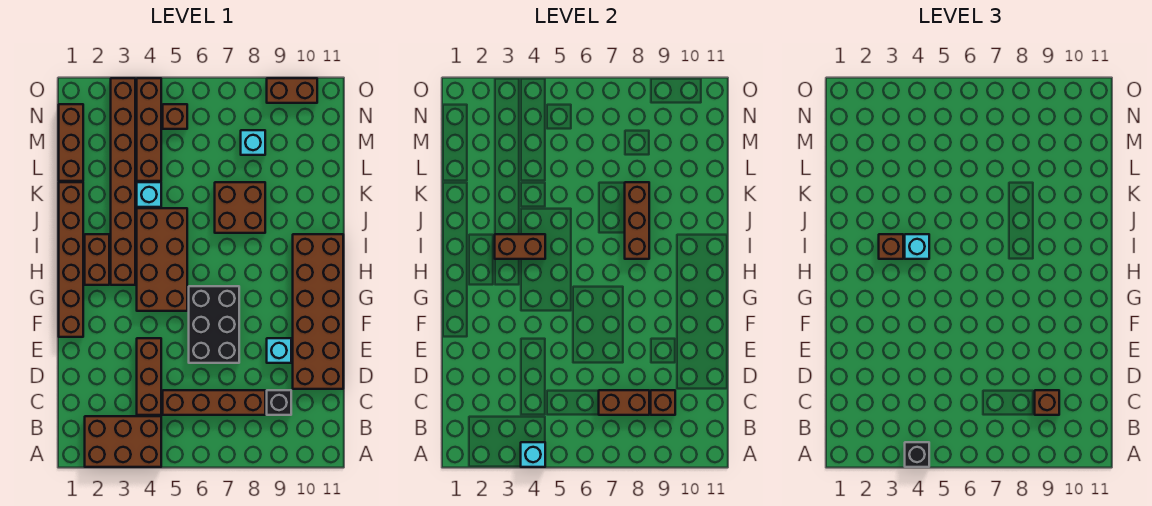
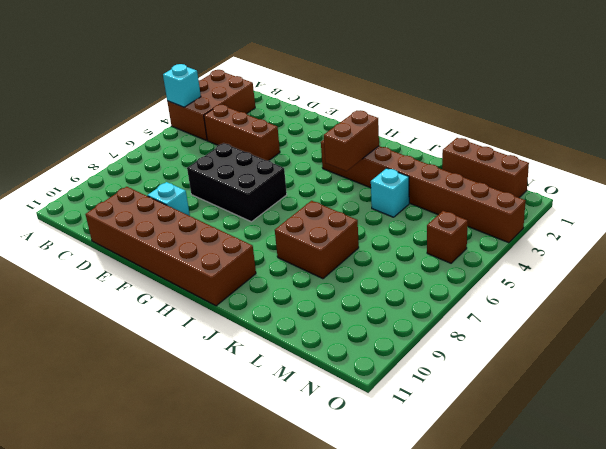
none -> brown brick C5:C8 level 1
none -> black brick C9 level 1
none -> brown brick F1:K1 level 1

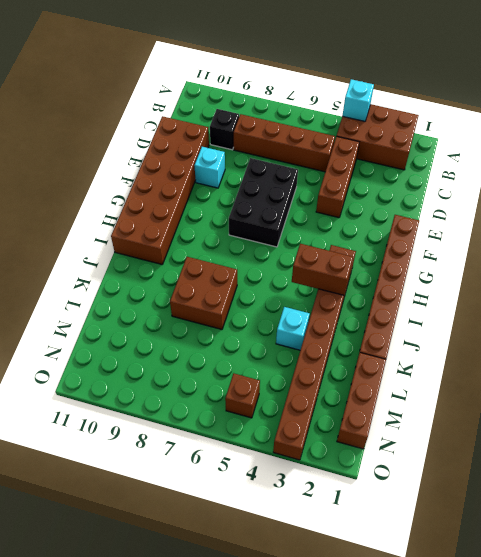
none -> brown brick G4:J5 level 1
none -> brown brick H2:I2 level 1
none -> brown brick L4:O4 level 1

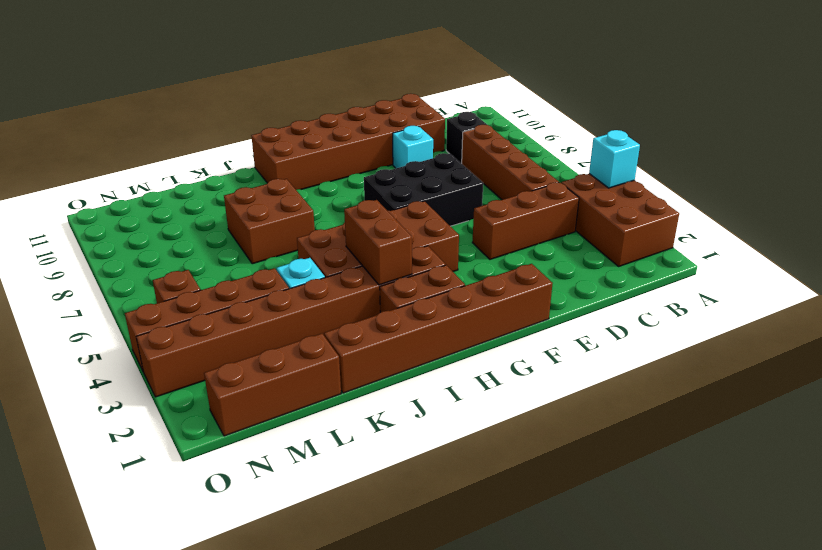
none -> cyan brick M8 level 1
none -> brown brick O9:O10 level 1
none -> brown brick C7:C8 level 2

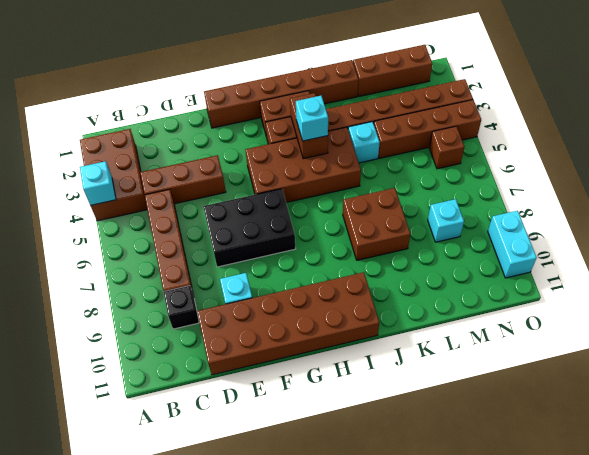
cyan brick O9:O10 level 1 -> brown brick O9:O10 level 1
none -> brown brick C7:C8 level 2
none -> brown brick C9 level 2
none -> brown brick I8:K8 level 2

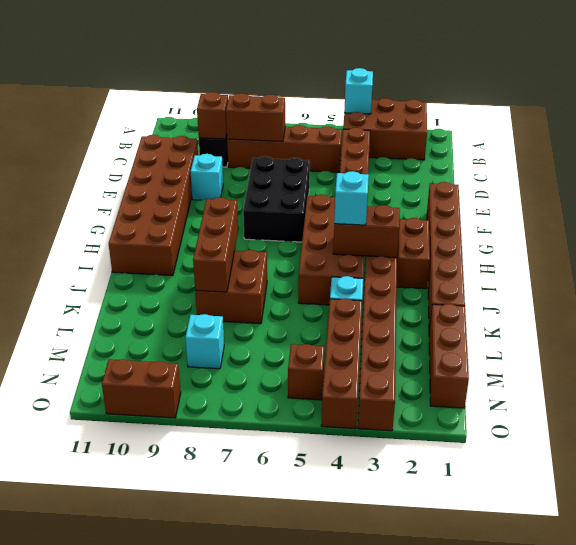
none -> black brick A4 level 3
none -> brown brick C9 level 3
none -> brown brick I3 level 3

